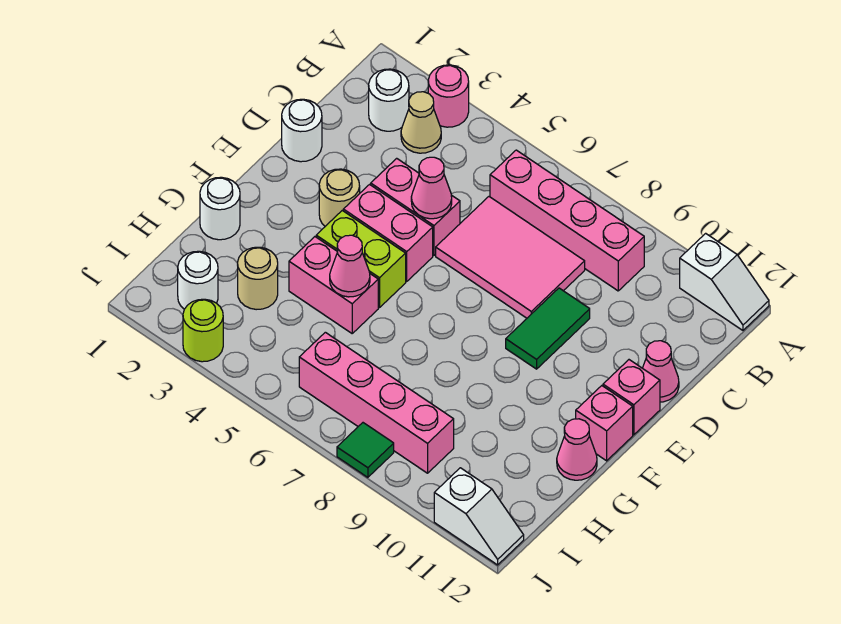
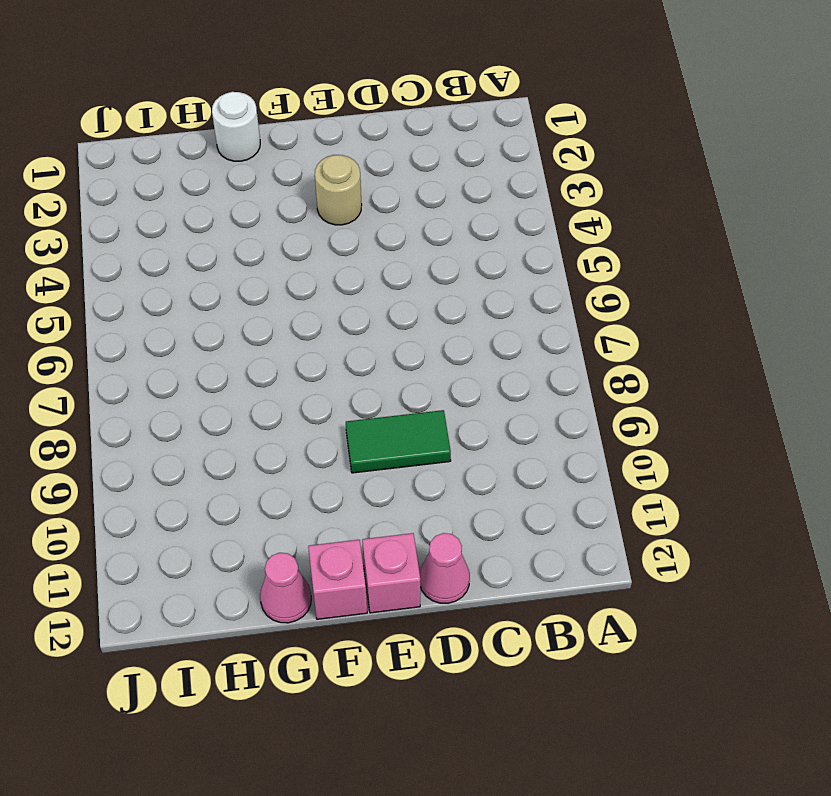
none -> pink round brick A3 level 1
none -> white slope A11:A12 level 1 top 11
none -> white round brick B2 level 1

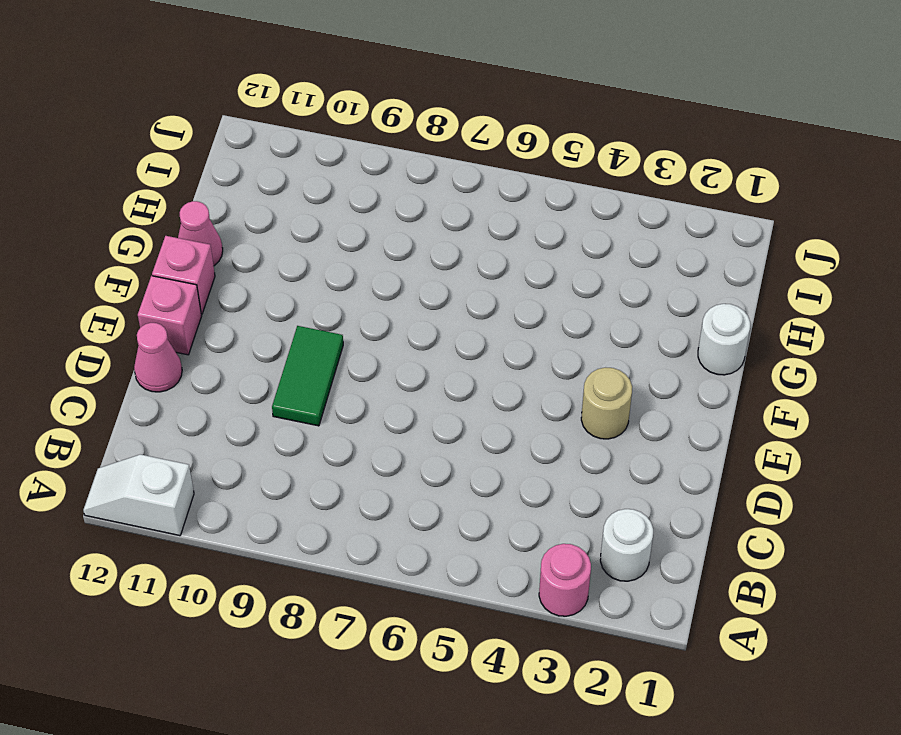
none -> tan cone B3 level 1
none -> pink brick B6:B9 level 1
none -> pink tile C6:D8 level 1

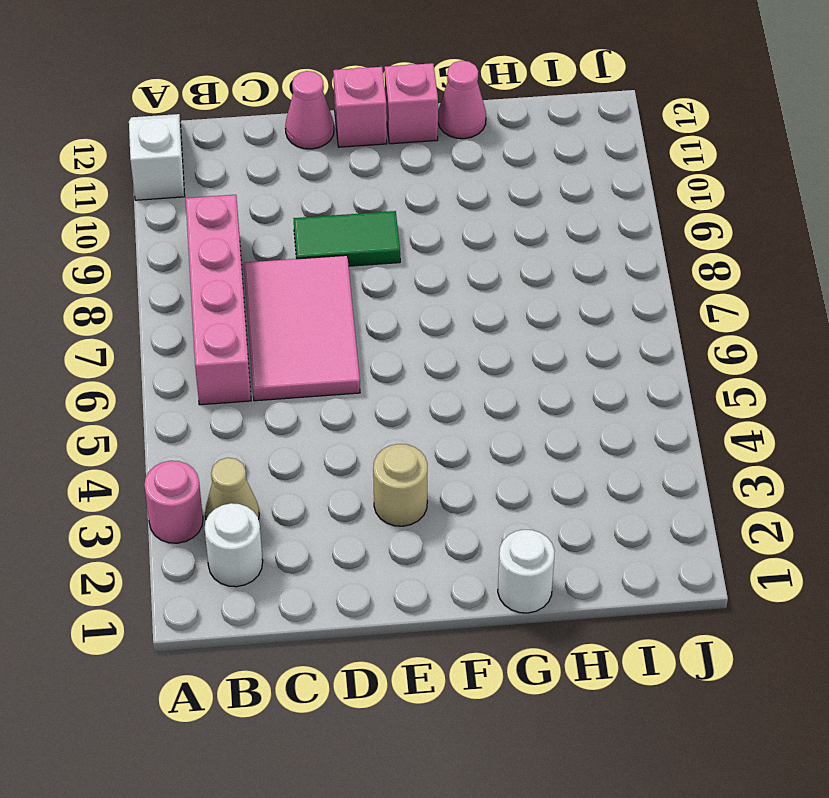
none -> white round brick D1 level 1
none -> pink brick D4:D5 level 1
none -> pink brick E4:E5 level 1

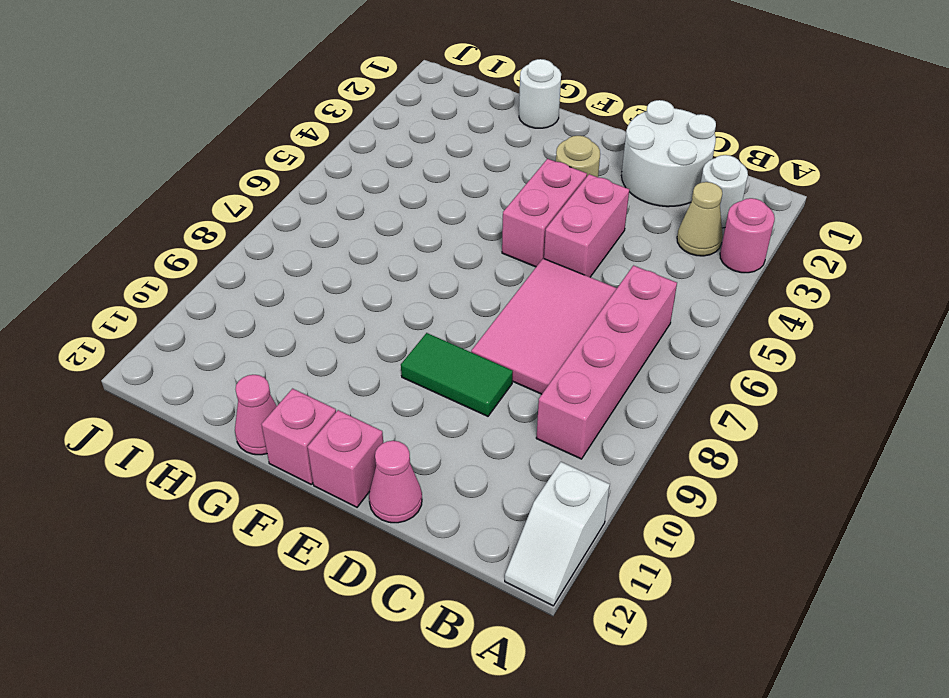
white round brick C1:D2 level 1 -> white round brick D1 level 1
none -> lime brick F4:F5 level 1
none -> pink brick G4:G5 level 1
none -> tan round brick H3 level 1

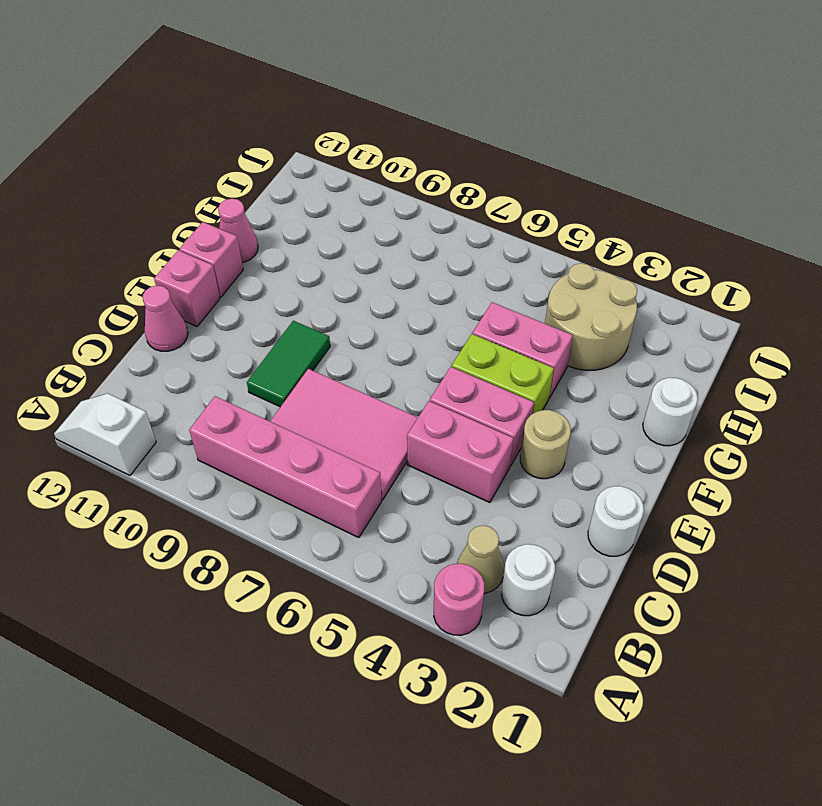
tan round brick H3:I4 level 1 -> tan round brick H3 level 1
none -> white round brick I2 level 1
none -> pink brick I6:I9 level 1
none -> lime round brick J3 level 1

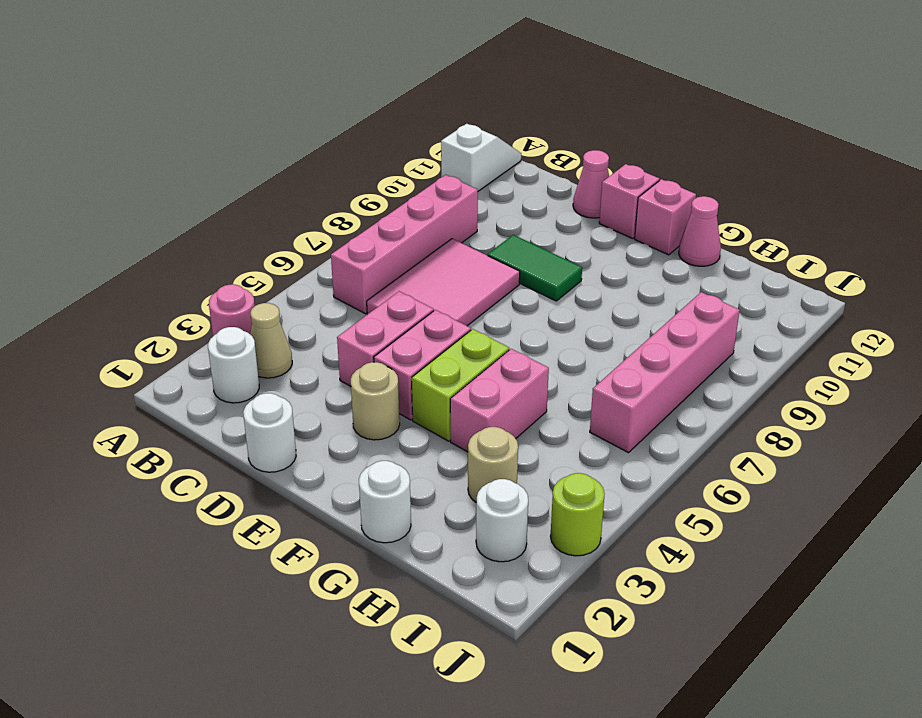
none -> green tile J8 level 1
none -> white slope J11:J12 level 1 top 11
none -> pink cone D5 level 2

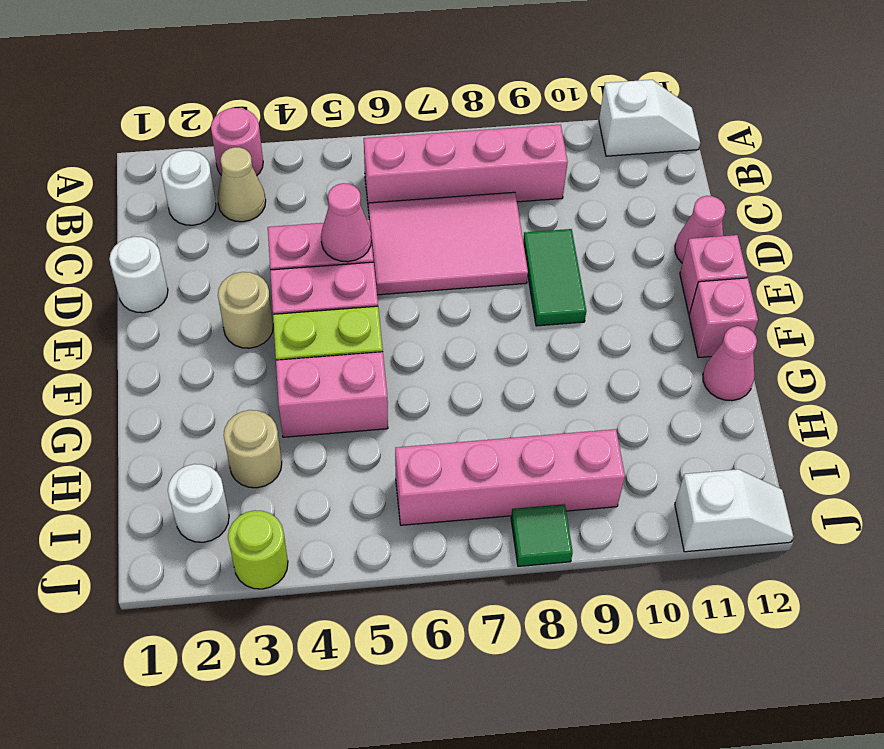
none -> white round brick G1 level 1
none -> pink cone G5 level 2

